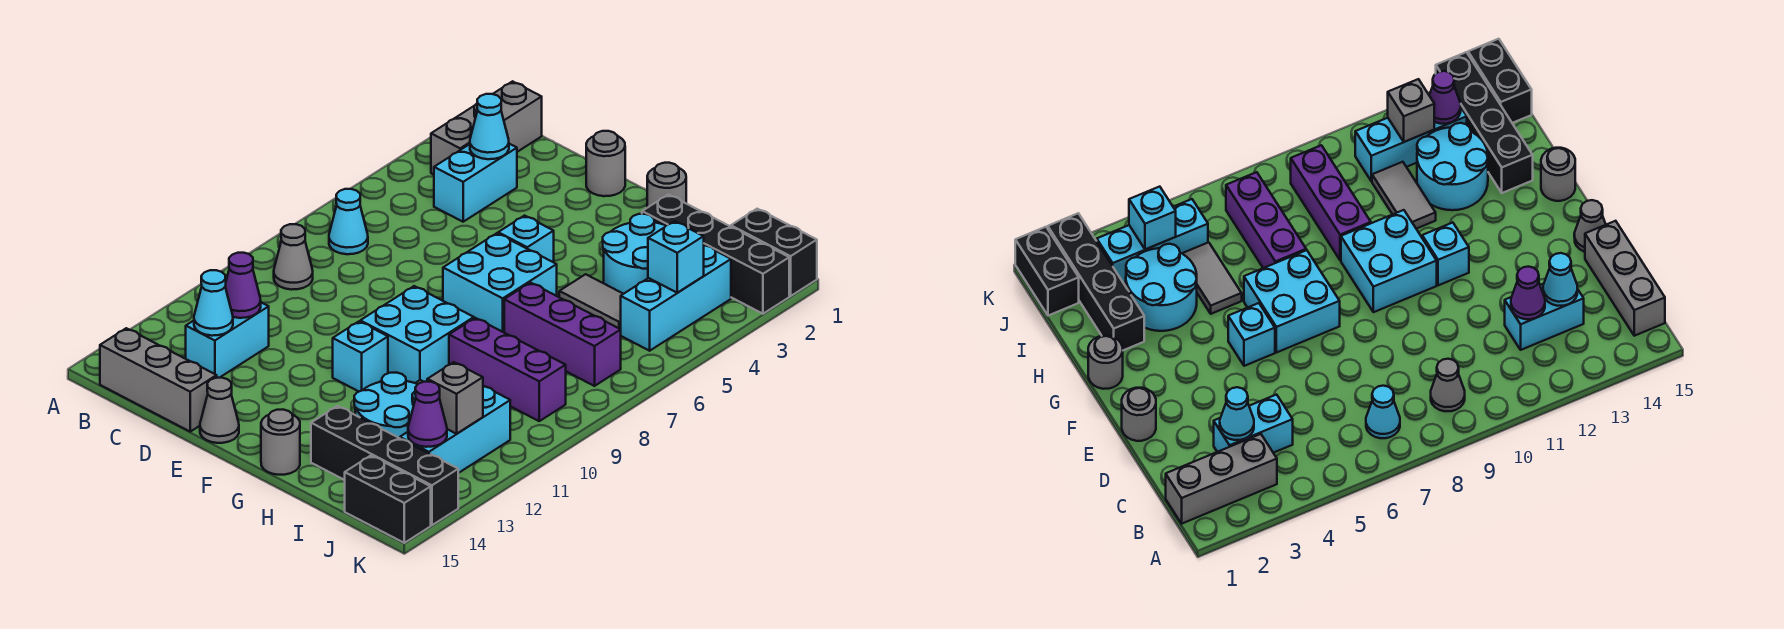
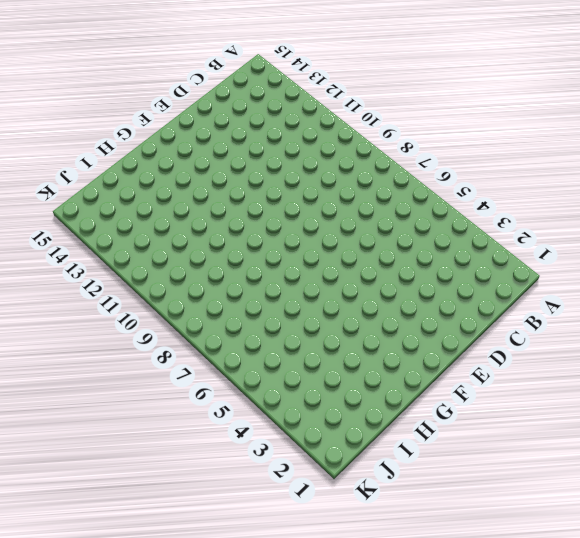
none -> grey brick B1:B3 level 1
none -> cyan cone B7 level 1
none -> grey cone B9 level 1
none -> grey brick B15:D15 level 1

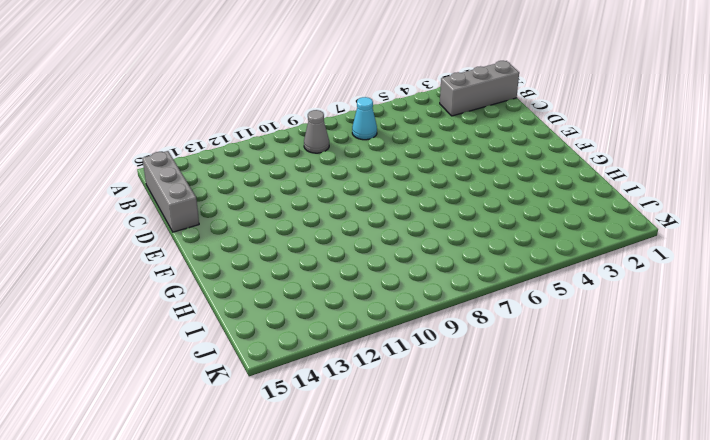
none -> cyan brick C3:C4 level 1
none -> cyan brick C12:C13 level 1
none -> grey round brick E1 level 1
none -> grey cone E15 level 1

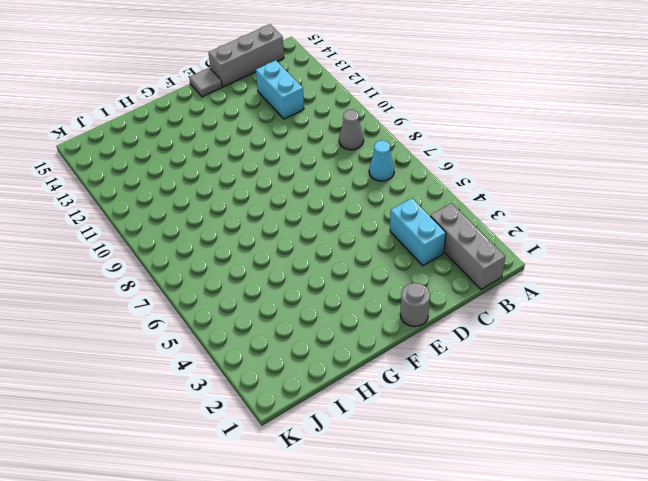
grey tile E15 level 1 -> grey cone E15 level 1
none -> cyan brick F5 level 1
none -> cyan brick F6:G7 level 1
none -> cyan brick F9:G10 level 1
none -> cyan brick F11 level 1

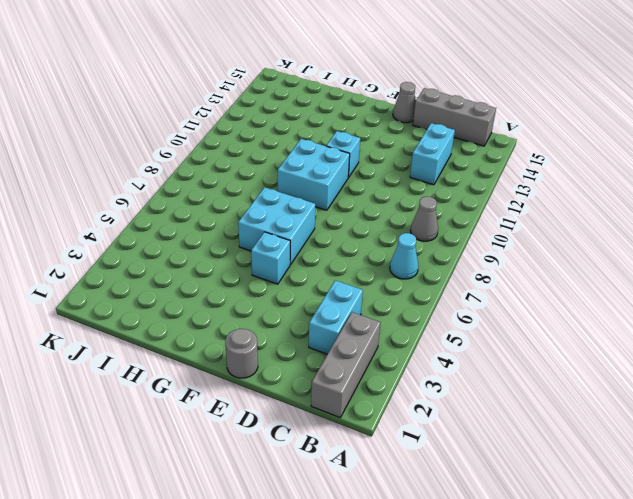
none -> grey round brick G1 level 1
none -> grey round brick G15 level 1
none -> black brick H2:K2 level 1
none -> cyan round brick H3:I4 level 1

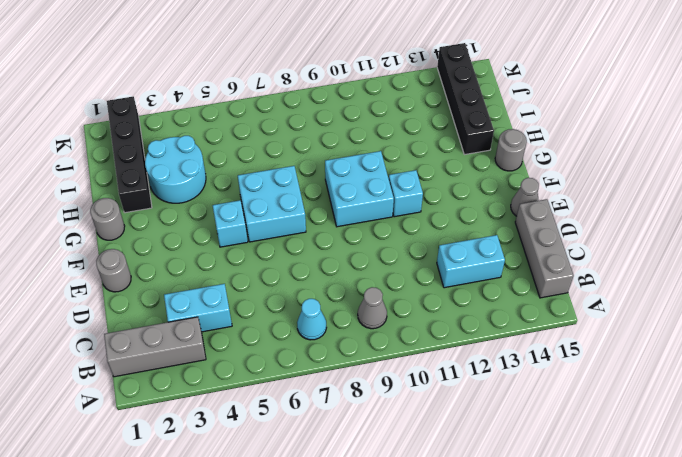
none -> grey tile H5:I5 level 1
none -> purple brick H7:J7 level 1
none -> purple brick H9:J9 level 1
none -> grey tile H11:I11 level 1

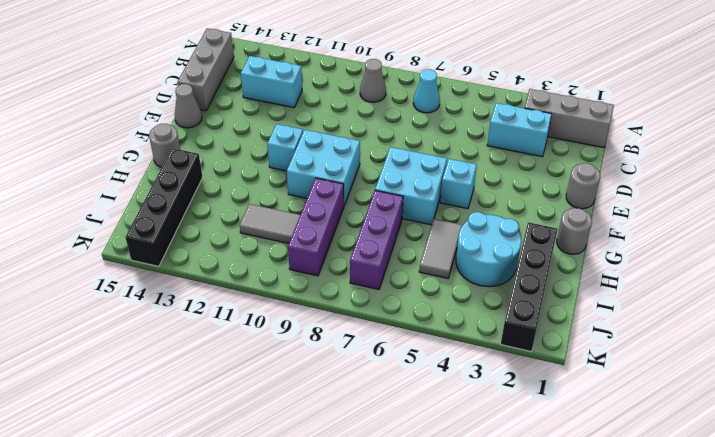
grey tile I10:I11 level 1 -> grey tile H11:I11 level 1
none -> cyan round brick H12:I13 level 1
none -> black brick J1:K1 level 1
none -> cyan brick J3:J5 level 1
none -> cyan brick J11:J13 level 1

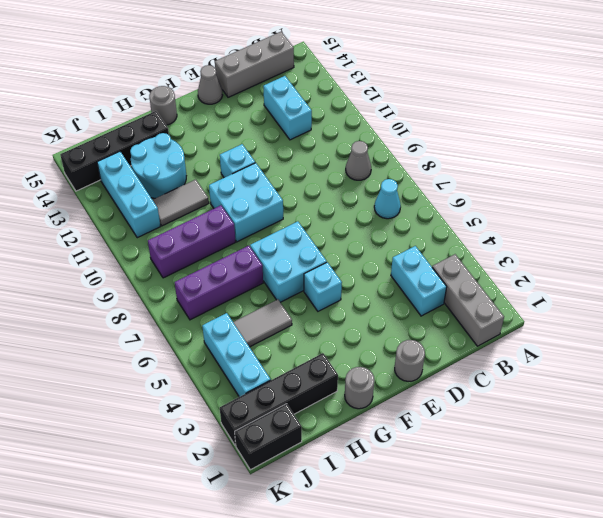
none -> cyan round brick H3:I4 level 1
none -> black brick J15:K15 level 1
none -> cyan cone C3 level 2
none -> purple cone C12 level 2

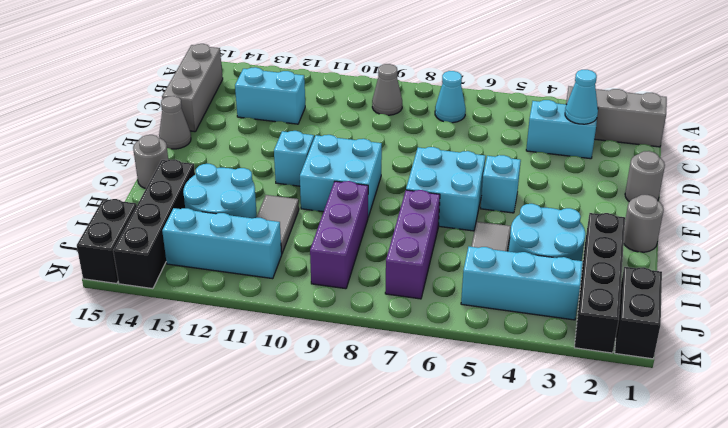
none -> purple cone C12 level 2
none -> cyan cone C13 level 2
none -> cyan brick J4 level 2
none -> grey brick J12 level 2

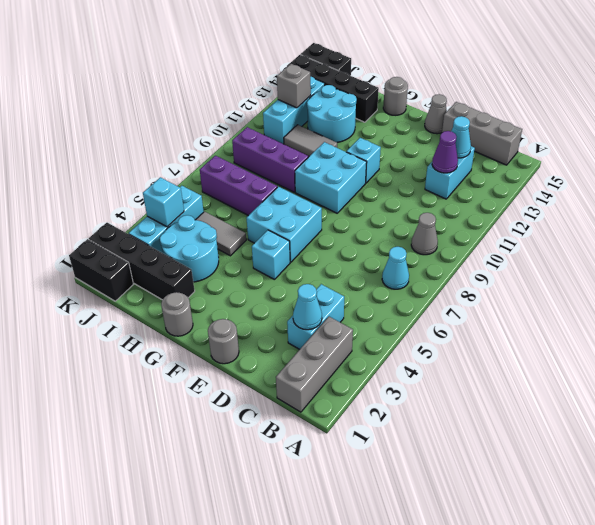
none -> purple cone J13 level 2

